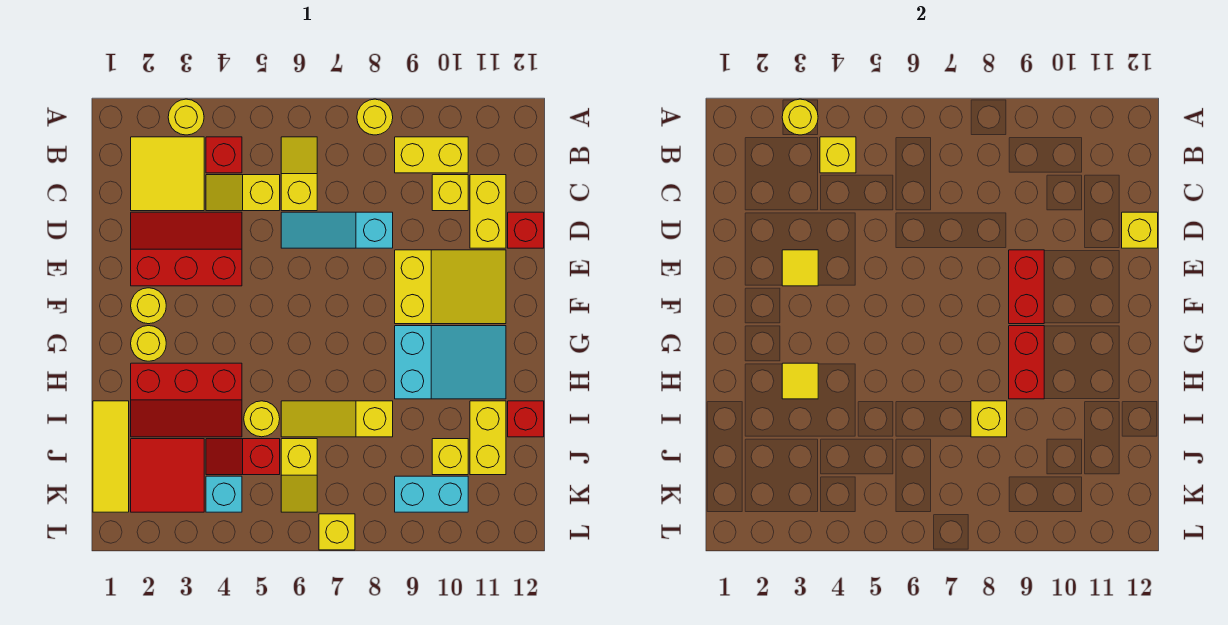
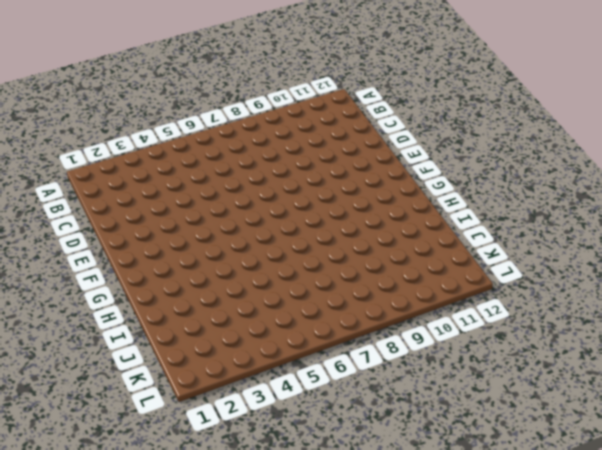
none -> yellow round brick A3 level 1
none -> yellow round brick A8 level 1
none -> yellow tile B2:C3 level 1
none -> red brick B4 level 1

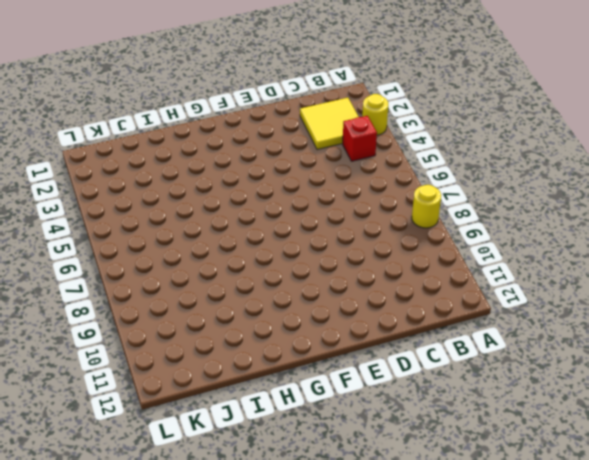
none -> yellow slope B6:C6 level 1 top C
none -> yellow brick B9:B10 level 1
none -> yellow slope C4:C5 level 1 top 5
none -> yellow brick C10 level 1

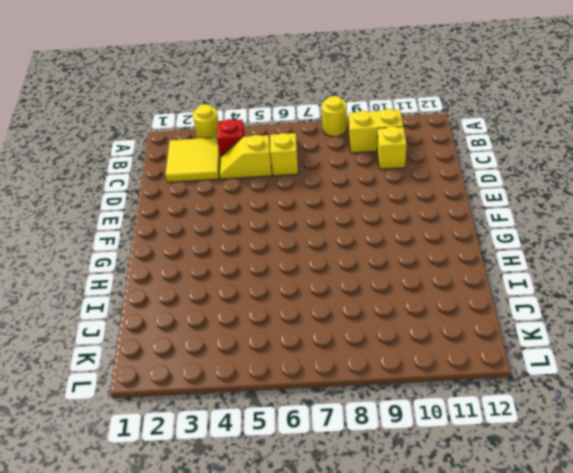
none -> yellow brick C11:D11 level 1
none -> red slope D2:E4 level 1 top E
none -> cyan slope D6:D8 level 1 top 8
none -> red brick D12 level 1

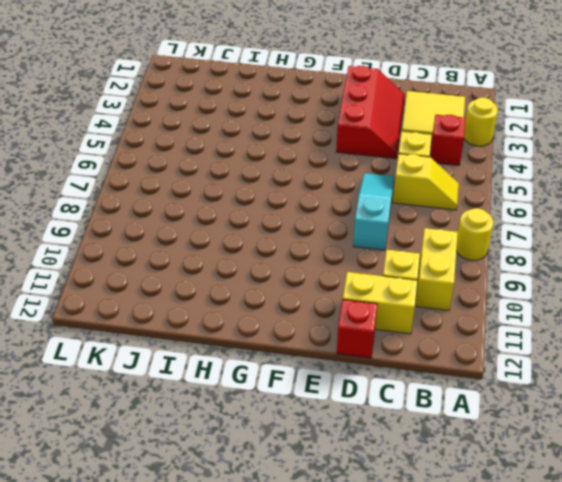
none -> yellow slope E9:F11 level 1 top 9
none -> yellow round brick F2 level 1
none -> yellow round brick G2 level 1
none -> cyan slope G9:H11 level 1 top 9

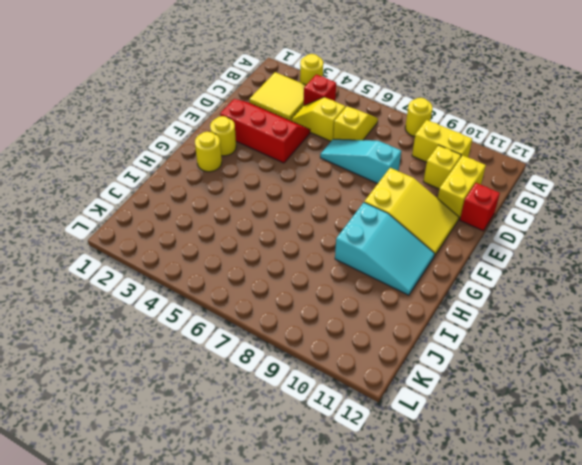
none -> red slope H2:I4 level 1 top H
none -> yellow tile I1:K1 level 1
none -> yellow round brick I5 level 1
none -> yellow slope I6:I8 level 1 top 8

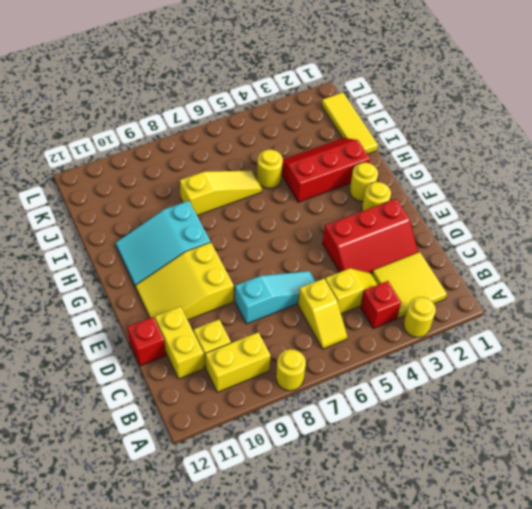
none -> yellow brick I11:J11 level 1
none -> red brick I12 level 1
none -> red tile J2:K3 level 1
none -> red slope J4:J5 level 1 top 5

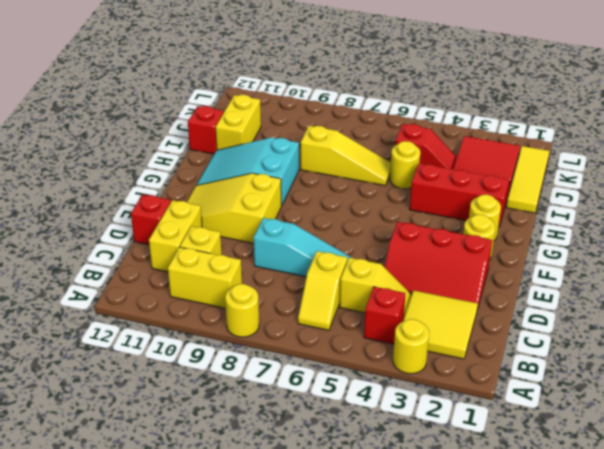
none -> yellow slope J6:K6 level 1 top J
none -> yellow brick J10 level 1
none -> cyan brick K4 level 1
none -> cyan brick K9:K10 level 1

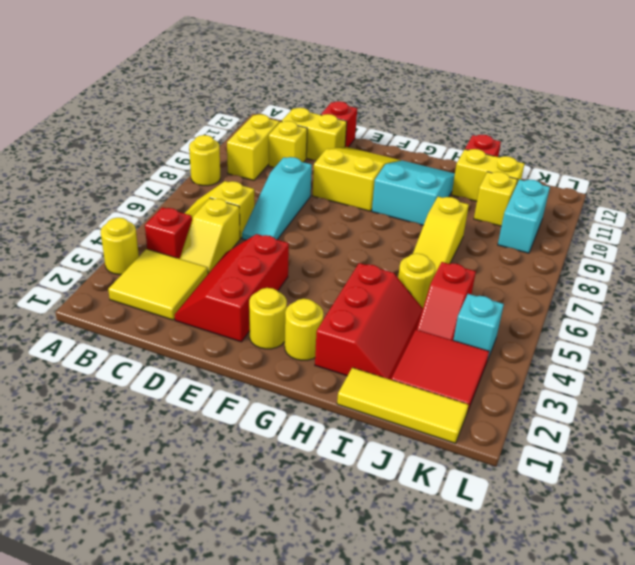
none -> yellow slope J6:K6 level 1 top J
none -> yellow brick L7 level 1
none -> yellow round brick A3 level 2
none -> yellow brick B4 level 2

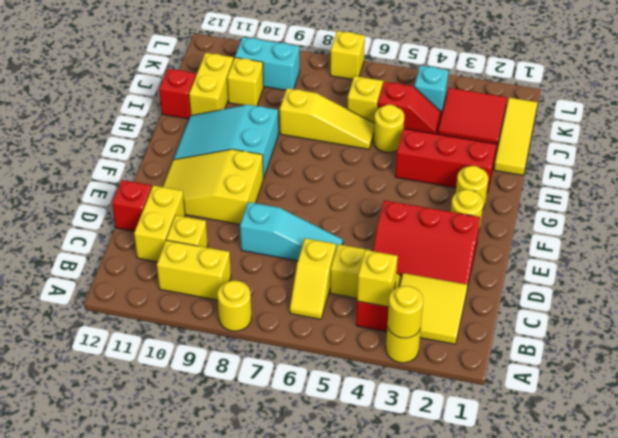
none -> yellow brick D12 level 2
none -> yellow tile E3 level 2
none -> red brick E9:F9 level 2
none -> red brick G9:H9 level 2

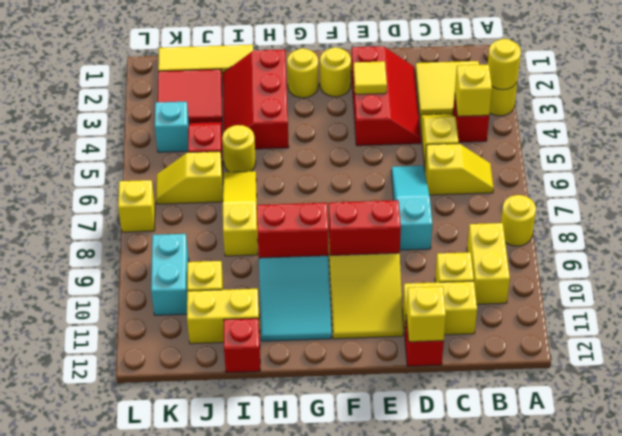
none -> yellow tile H3 level 2
none -> yellow brick I8 level 2

